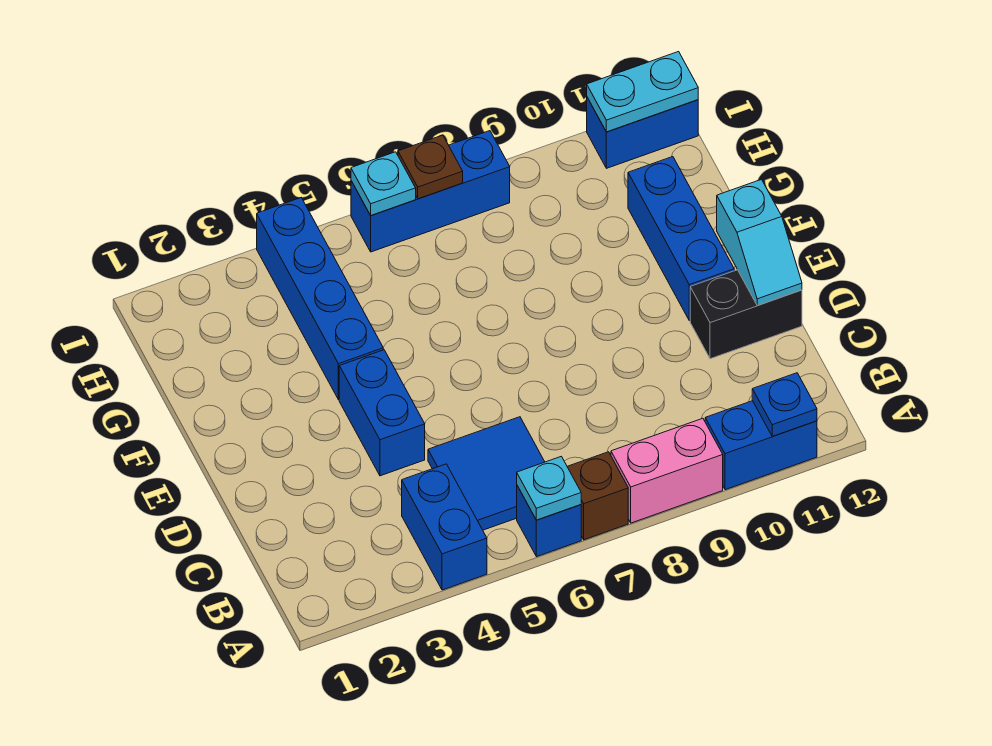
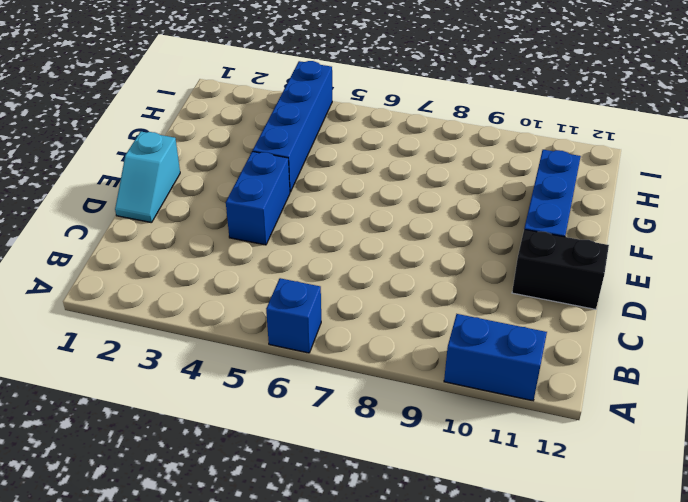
cyan slope D1:E1 level 1 top E -> cyan slope D12:E12 level 2 top E
none -> blue brick A4:B4 level 1
none -> brown brick A7 level 1
none -> pink brick A8:A9 level 1

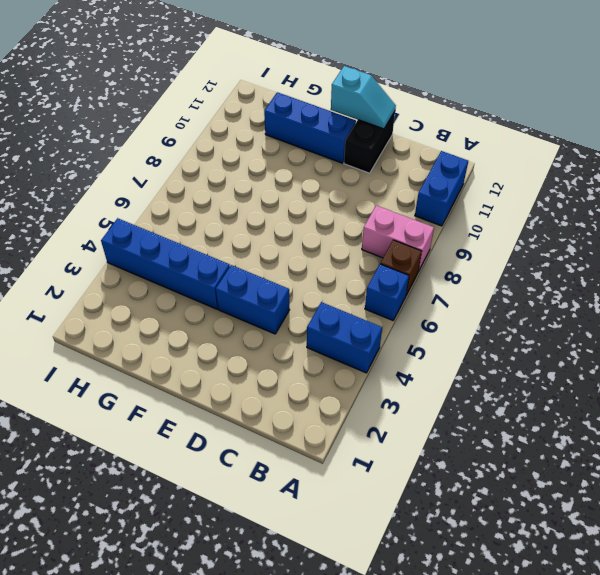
pink brick A8:B8 level 1 -> pink brick A8:A9 level 1
none -> blue tile B5:C6 level 1
none -> blue brick I6:I8 level 1
none -> blue brick I11:I12 level 1

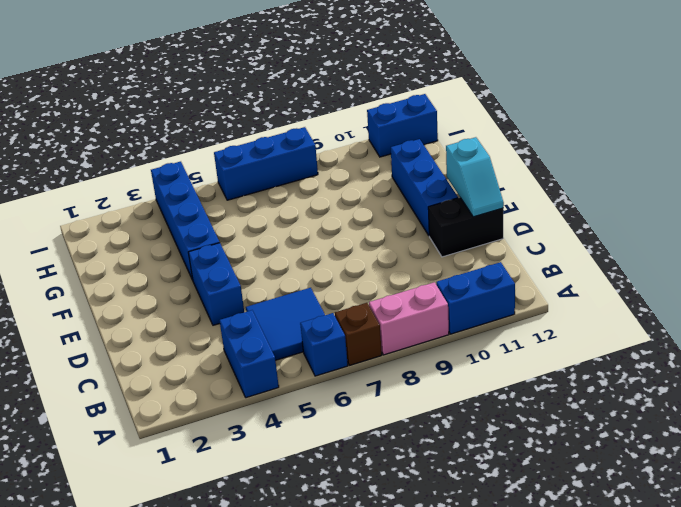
none -> cyan plate A6 level 2
none -> blue plate A11 level 2
none -> cyan plate I6 level 2

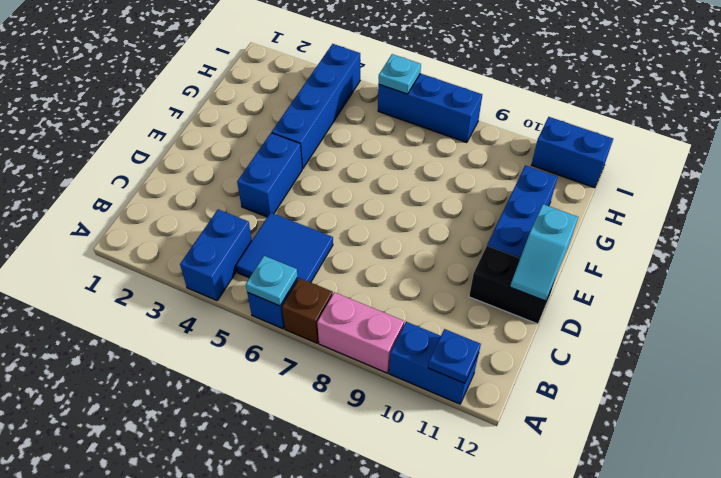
none -> brown plate I7 level 2
none -> cyan plate I11:I12 level 2

